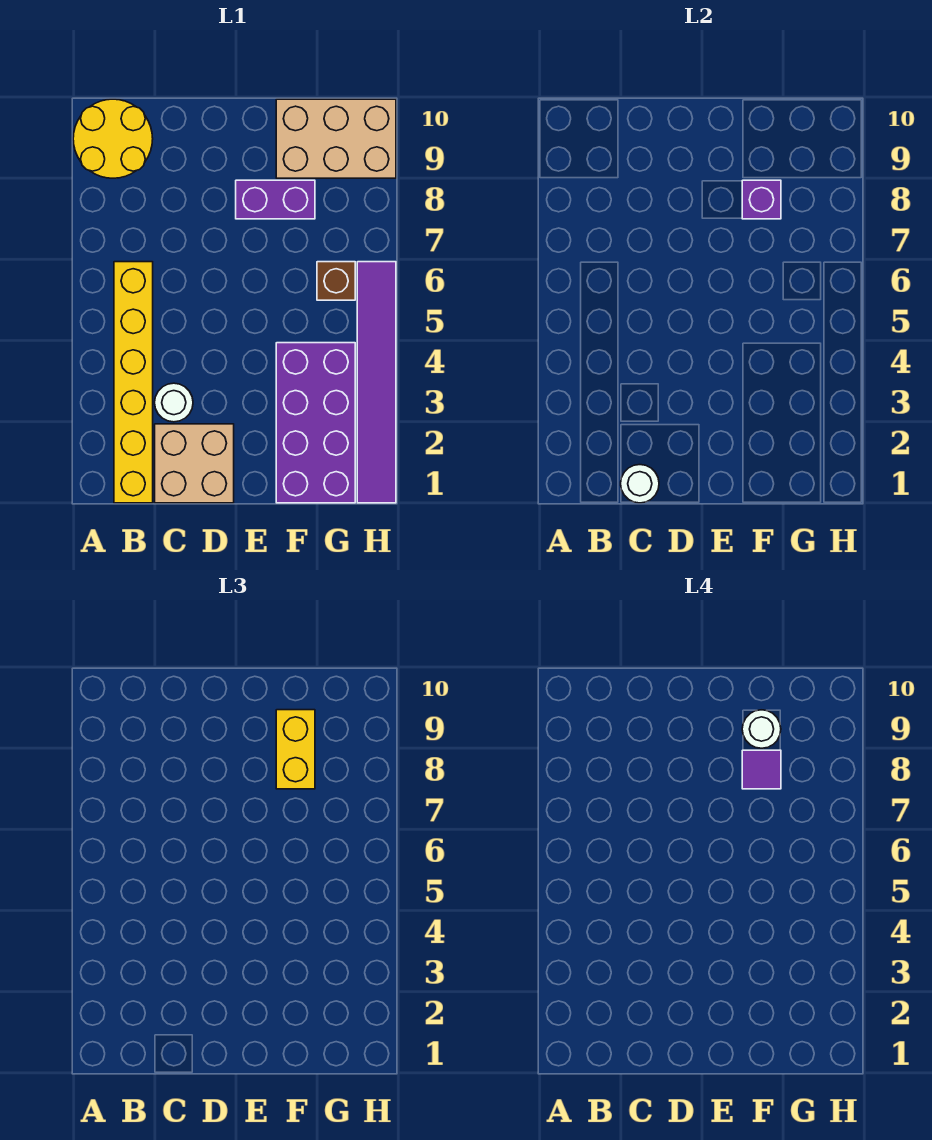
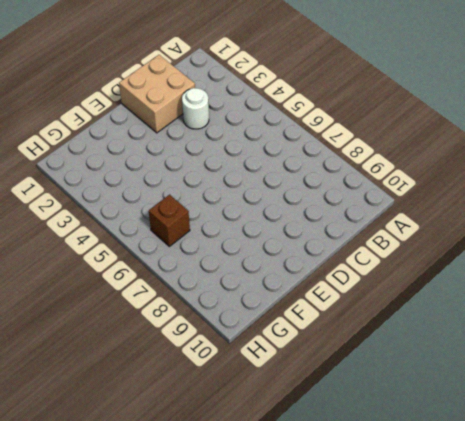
none -> yellow round brick A9:B10 level 1
none -> yellow brick B1:B6 level 1
none -> purple brick E8:F8 level 1

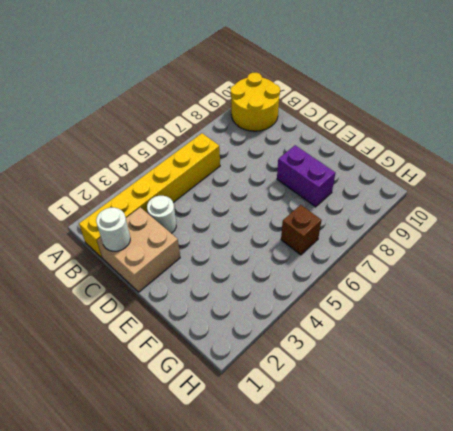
none -> purple brick F1:G4 level 1
none -> tan brick F9:H10 level 1
none -> purple tile H1:H6 level 1

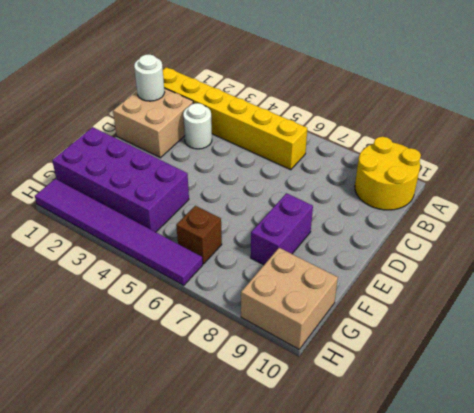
tan brick G9:H10 level 1 -> tan brick F9:H10 level 1
none -> purple brick F8 level 2
none -> yellow brick F8:F9 level 3
none -> purple tile F8 level 4

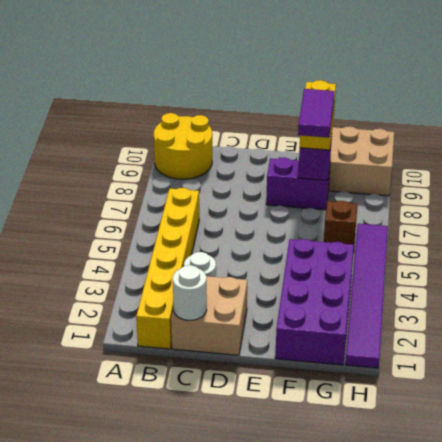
purple tile F7:F8 level 4 -> purple tile F8 level 4
none -> white round brick F9 level 4

